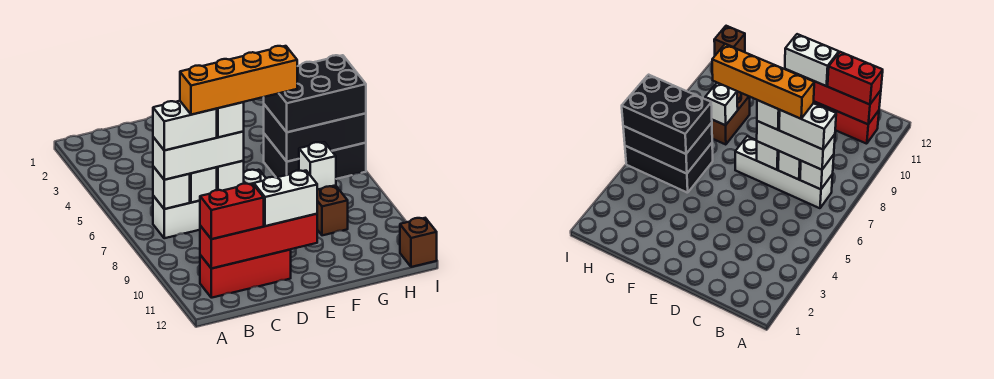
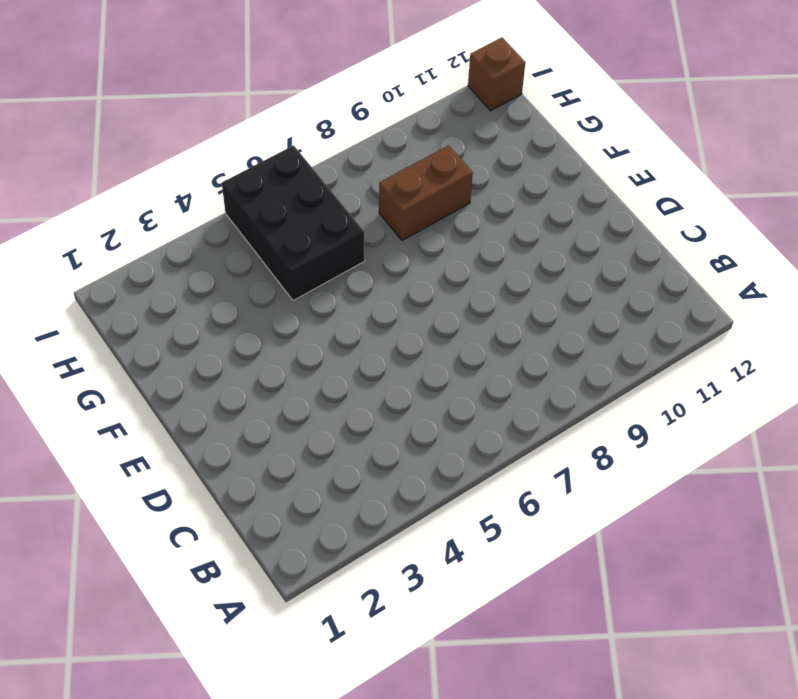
none -> white brick B7:E7 level 1
none -> red brick B11:D11 level 1
none -> white brick B7 level 2

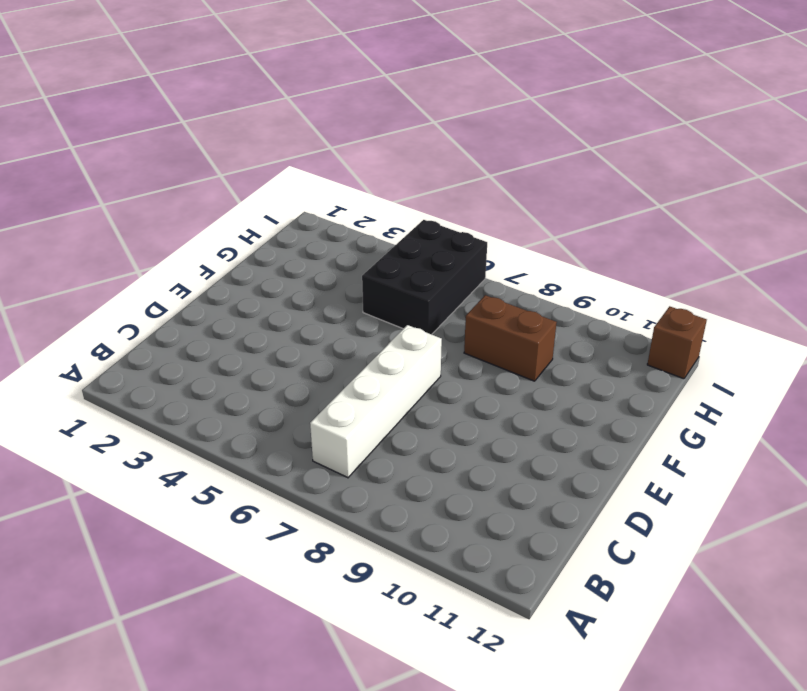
none -> red brick B11:D11 level 1
none -> white brick B7 level 2
none -> red brick B11:E11 level 2

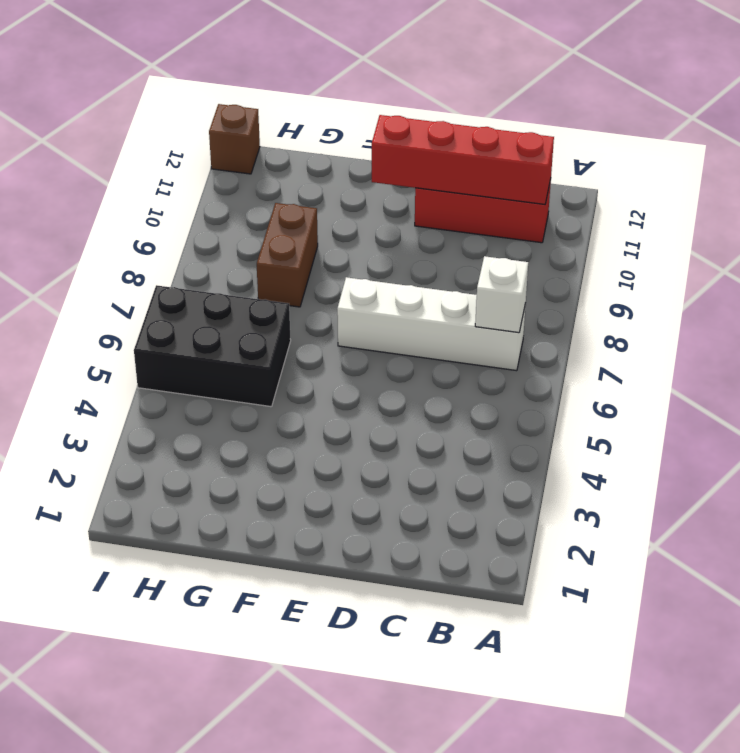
none -> white brick C7 level 2
none -> white brick D7 level 2
none -> black brick G5:I6 level 2

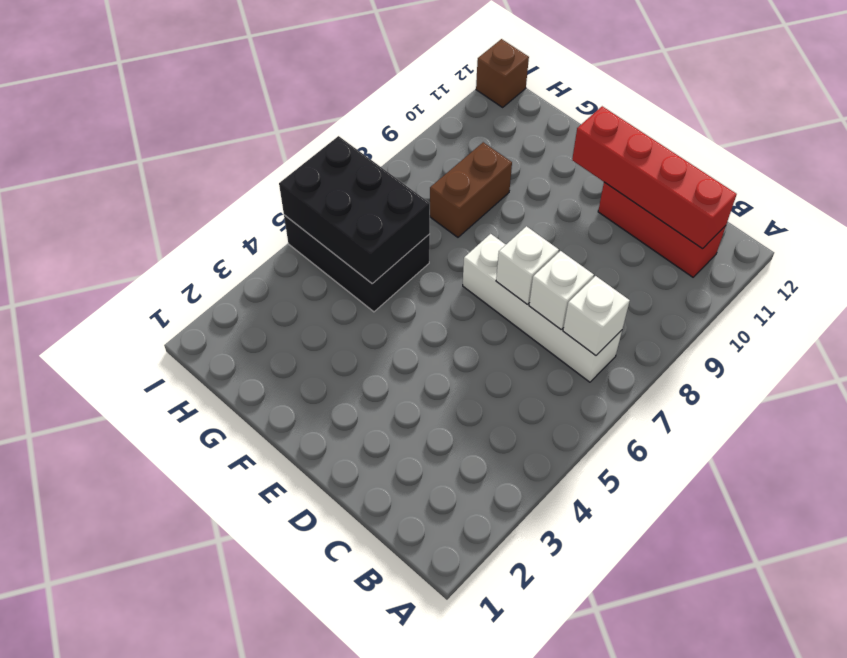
none -> white brick G8 level 2
none -> white brick B7:D7 level 3
none -> red brick B11:C11 level 3

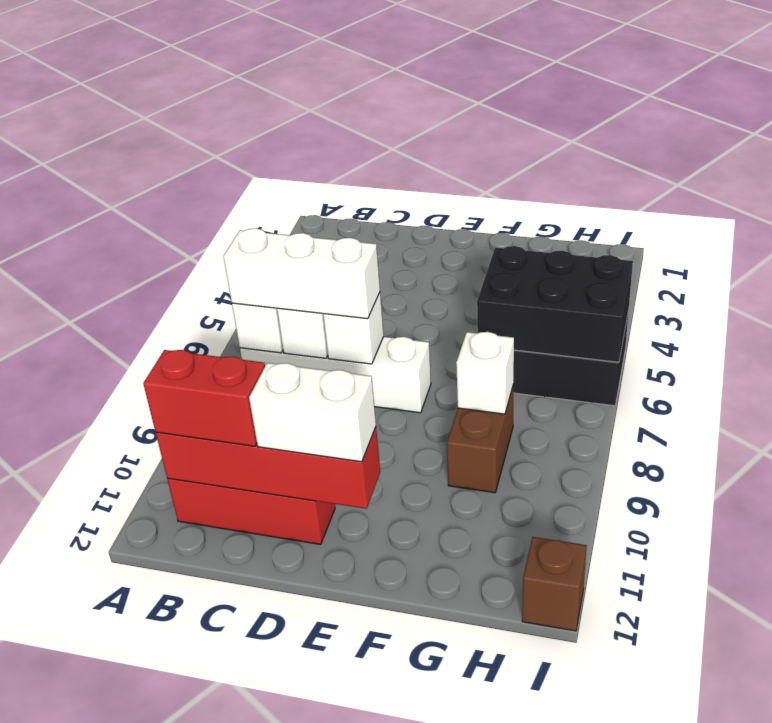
none -> black brick G5:I6 level 3
none -> white brick B7:C7 level 4
none -> white brick D7 level 4

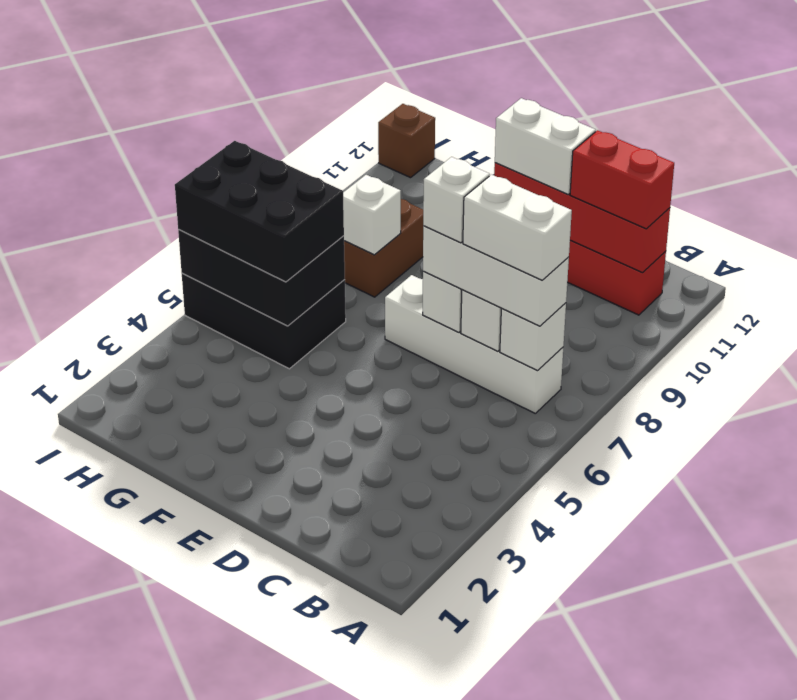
none -> orange brick C7:F7 level 5

